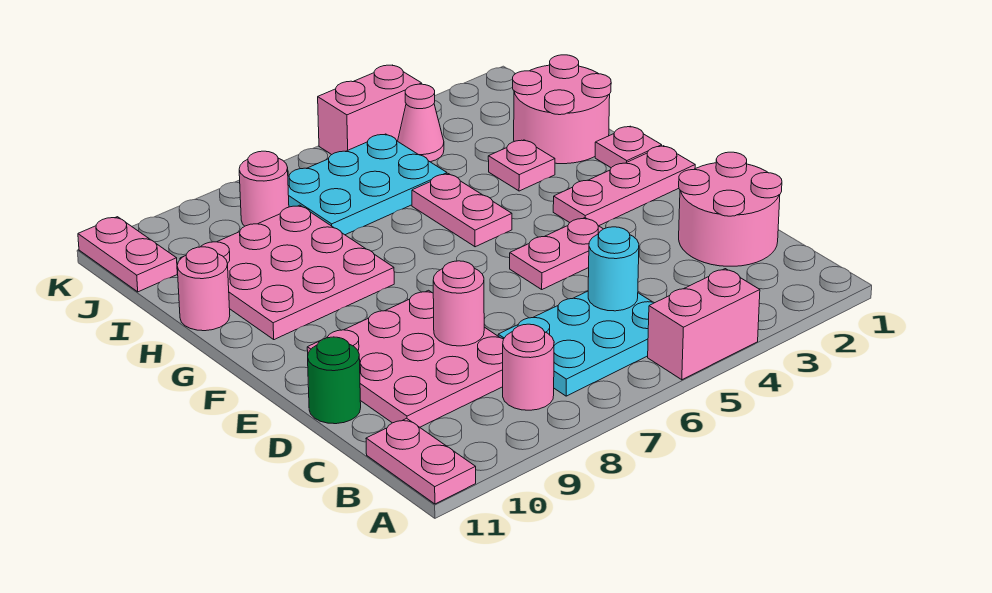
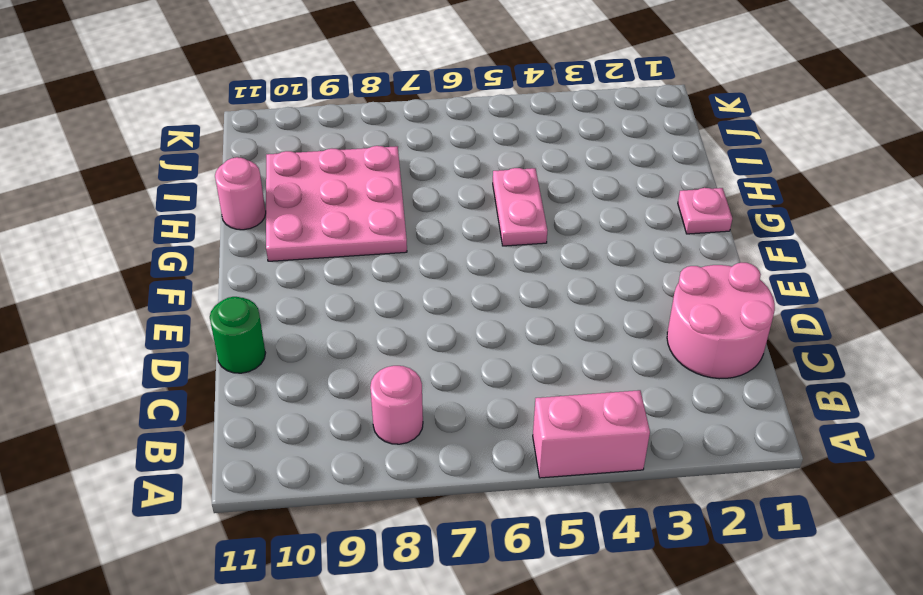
none -> pink plate A11:B11 level 1
none -> cyan plate B5:C7 level 1
none -> pink plate C8:E10 level 1

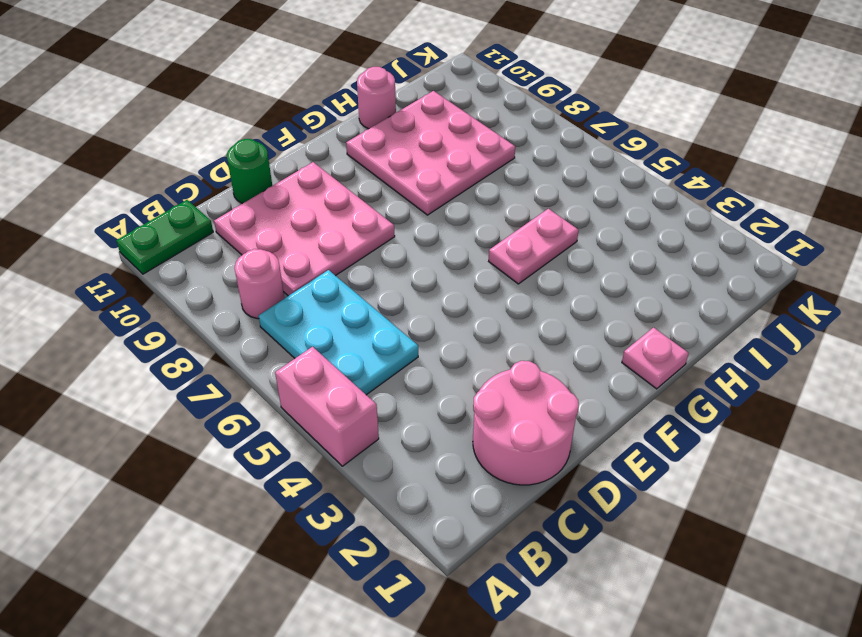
green plate A11:B11 level 1 -> pink plate A11:B11 level 1
none -> pink plate E4:E5 level 1
none -> pink plate F1:F3 level 1
none -> pink round brick H1:I2 level 1

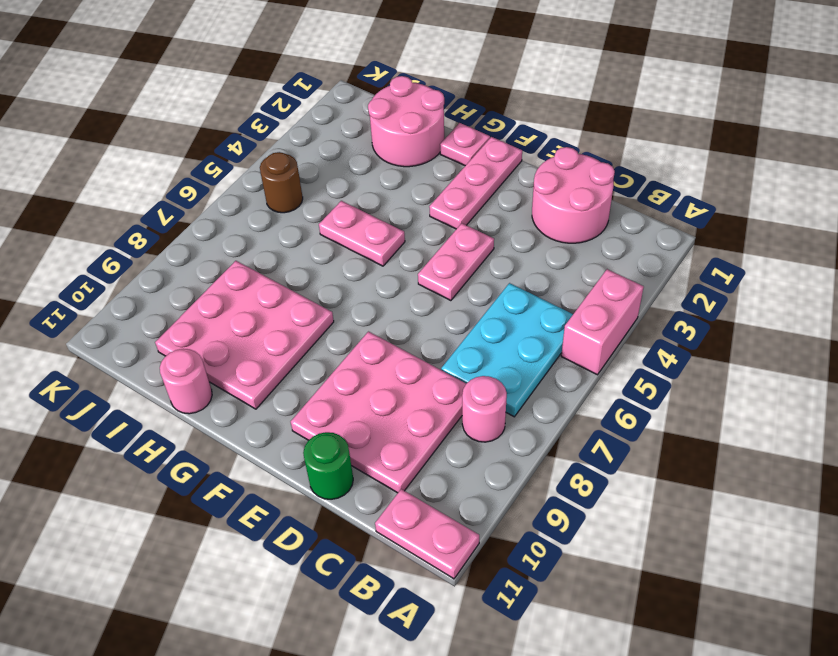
brown round brick J5 level 1 -> cyan plate I5:J7 level 1
none -> pink plate H3 level 1
none -> pink cone J4 level 1
none -> pink round brick J8 level 1

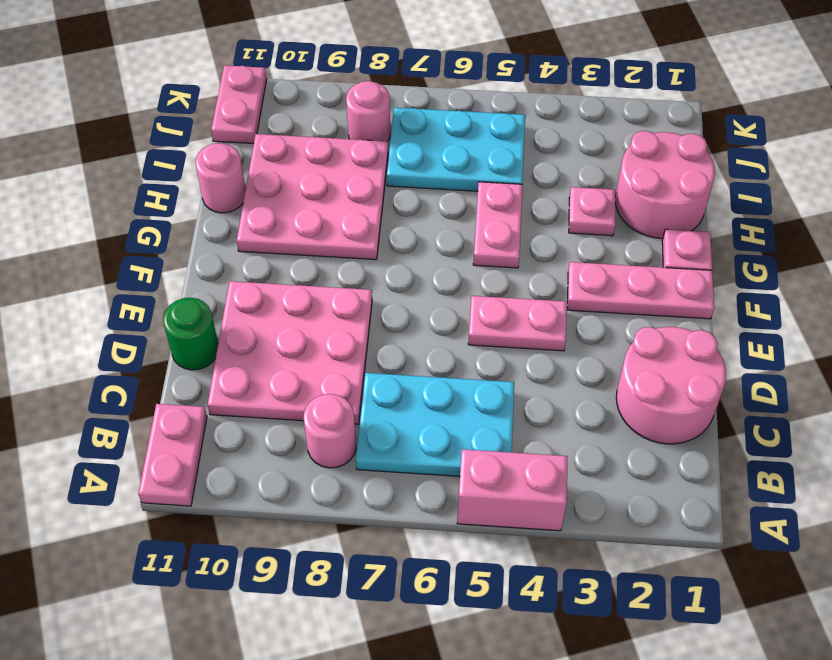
none -> pink cone J4 level 1
none -> pink brick K4:K5 level 1
none -> cyan round brick C5 level 2

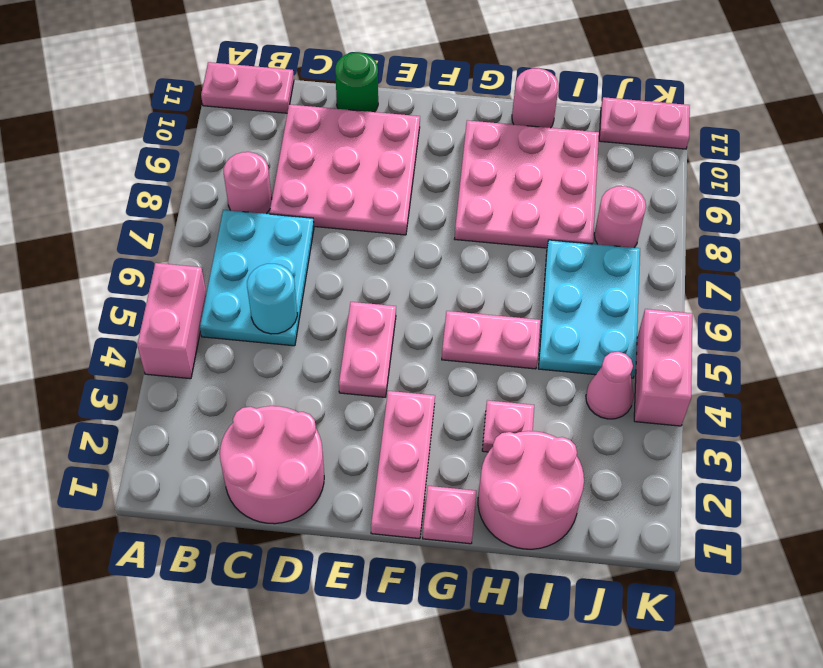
none -> pink round brick D8 level 2

